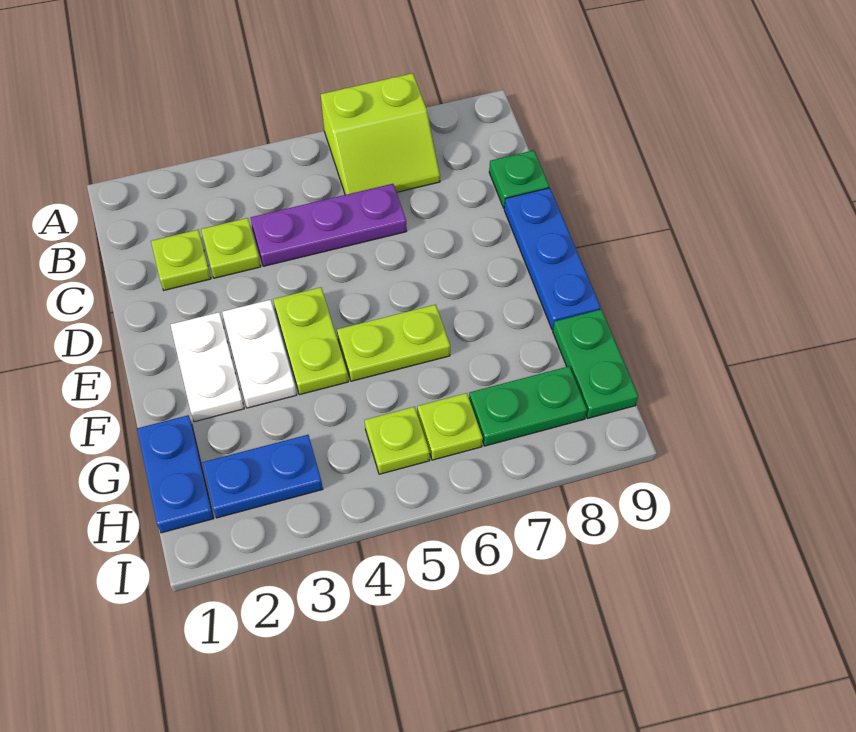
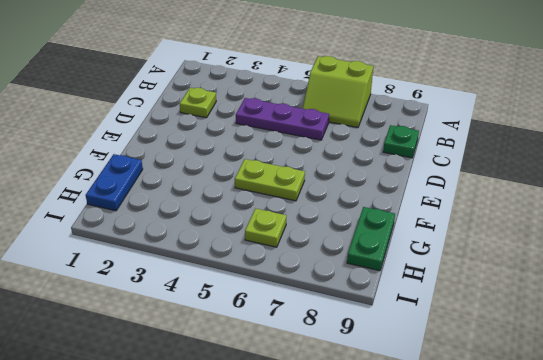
none -> lime plate C3 level 1
none -> blue plate D9:F9 level 1
none -> white plate E2:F2 level 1

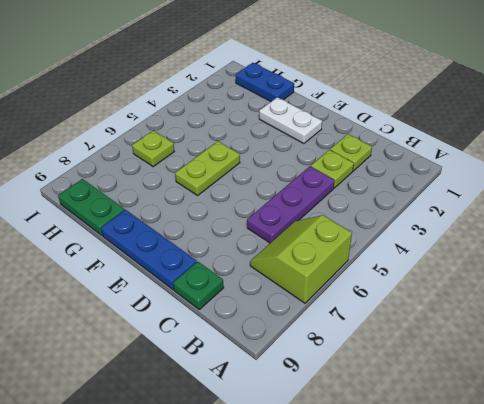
none -> white plate E3:F3 level 1
none -> lime plate E4:F4 level 1
none -> blue plate H2:H3 level 1

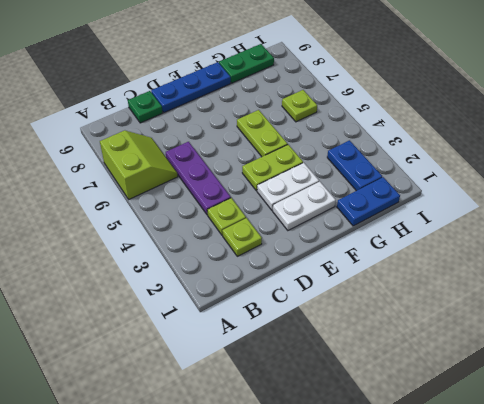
none -> lime plate H5 level 1
none -> green plate H7:H8 level 1

